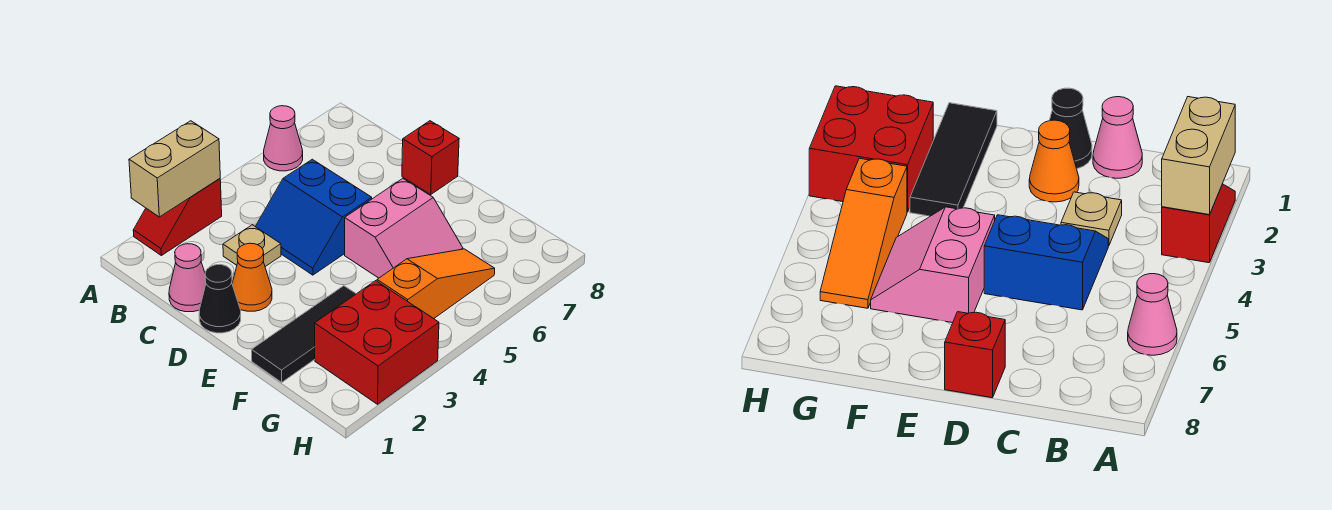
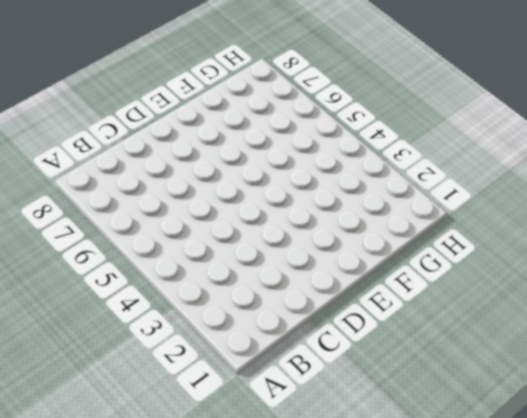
none -> red slope A2:A3 level 1 top 3
none -> pink cone A6 level 1
none -> pink cone C1 level 1

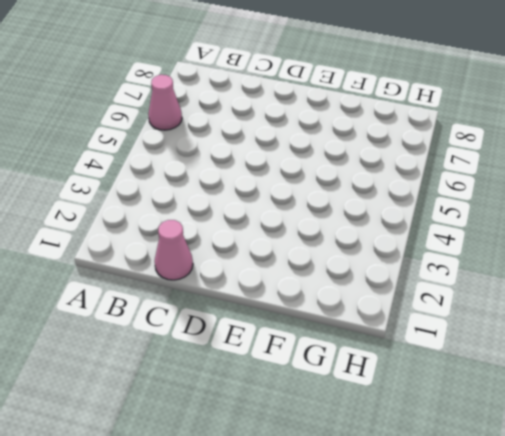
none -> red slope A2:A3 level 1 top 3
none -> tan plate C3 level 1
none -> blue slope C4:D5 level 1 top 5

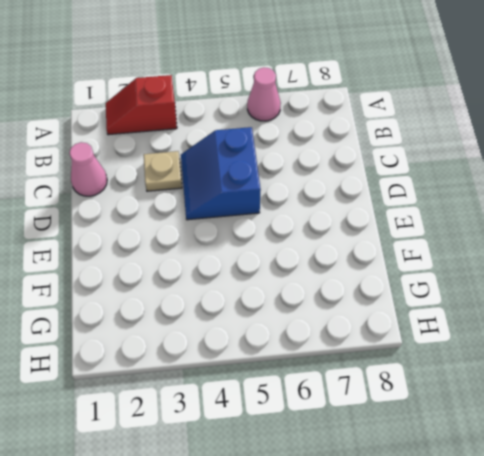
none -> black cone D1 level 1
none -> orange cone D2 level 1
none -> red brick D8 level 1

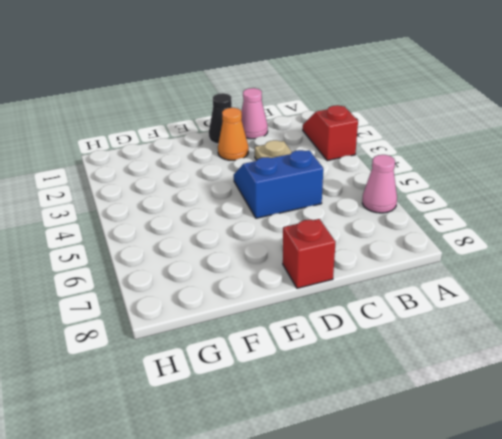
none -> pink slope E5:F6 level 1 top E
none -> black tile F1:F3 level 1
none -> red brick G2:H3 level 1

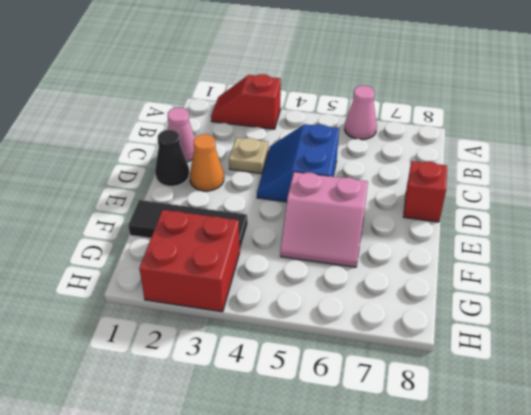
none -> orange slope G4:G6 level 1 top 4
none -> tan brick A2:A3 level 2

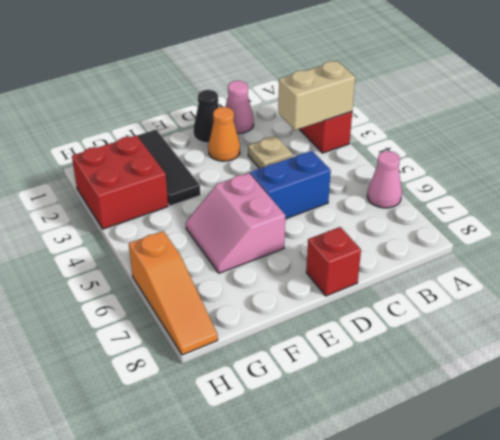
tan brick A3:B3 level 2 -> tan brick A2:A3 level 2
orange slope H6:H8 level 1 top 6 -> orange slope G4:G6 level 1 top 4

